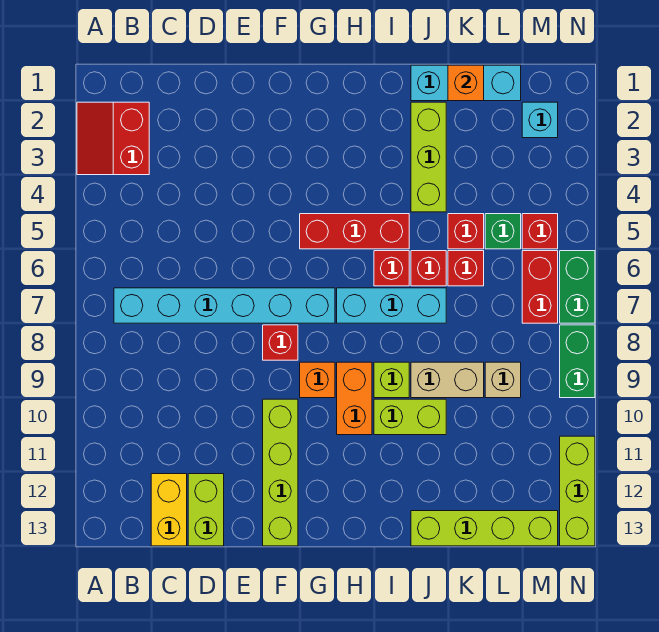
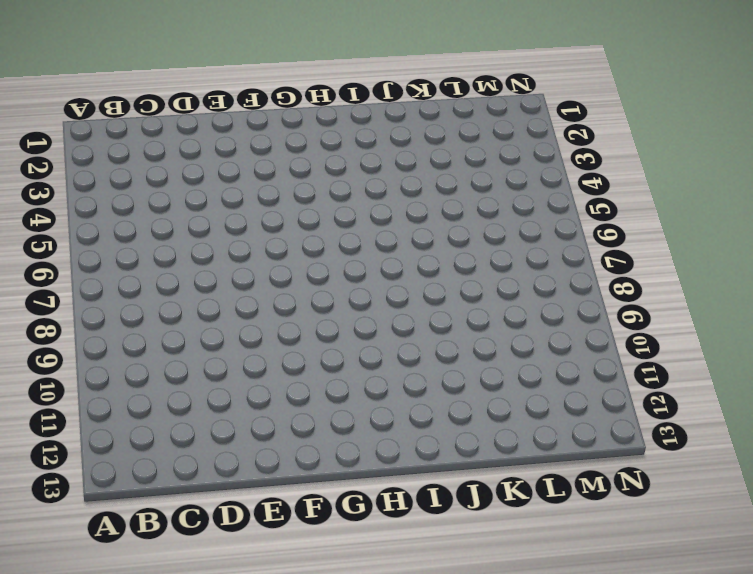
none -> red slope A2:B3 level 1 top B
none -> cyan brick B7:G7 level 1
none -> yellow brick C12:C13 level 1

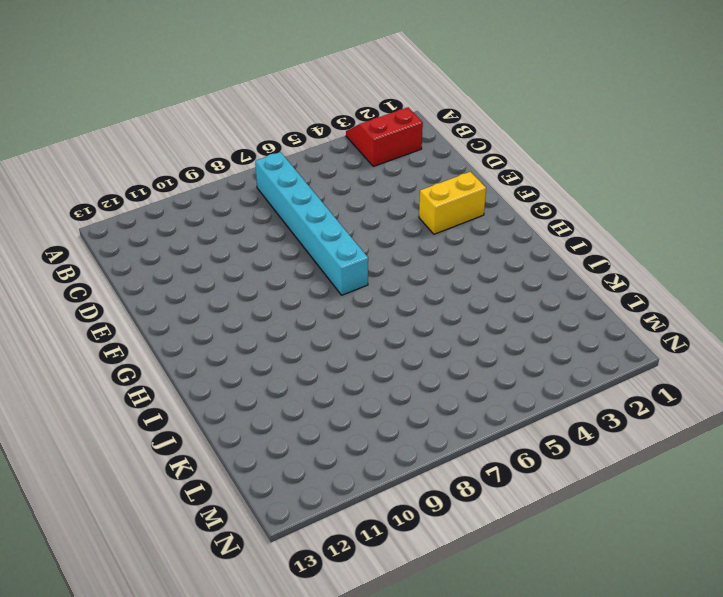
yellow brick F2:F3 level 1 -> yellow brick C12:C13 level 1
none -> lime brick D12:D13 level 1
none -> red brick F8 level 1
none -> lime brick F10:F13 level 1

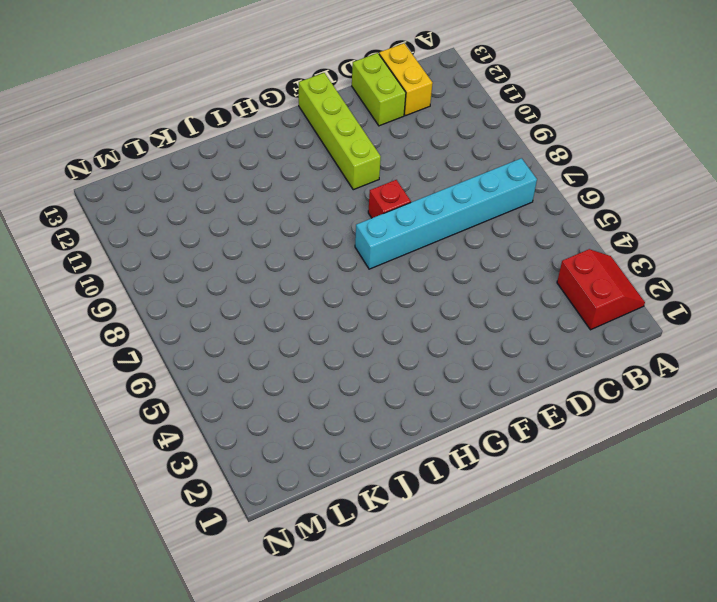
none -> red brick G5:I5 level 1
none -> orange brick G9 level 1
none -> cyan brick H7:J7 level 1

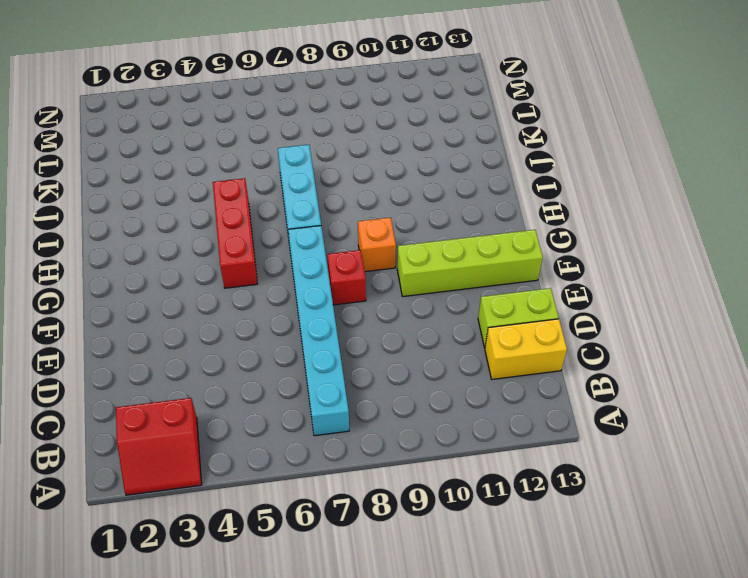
none -> orange brick H9:H10 level 1
none -> red brick I6 level 1
none -> lime brick I9 level 1

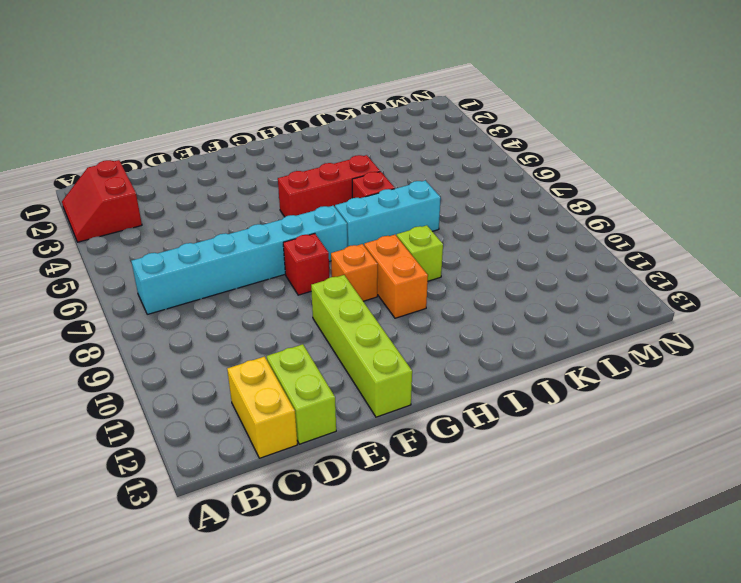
none -> lime brick I10:J10 level 1
none -> cyan brick J1:L1 level 1
none -> lime brick J2:J4 level 1

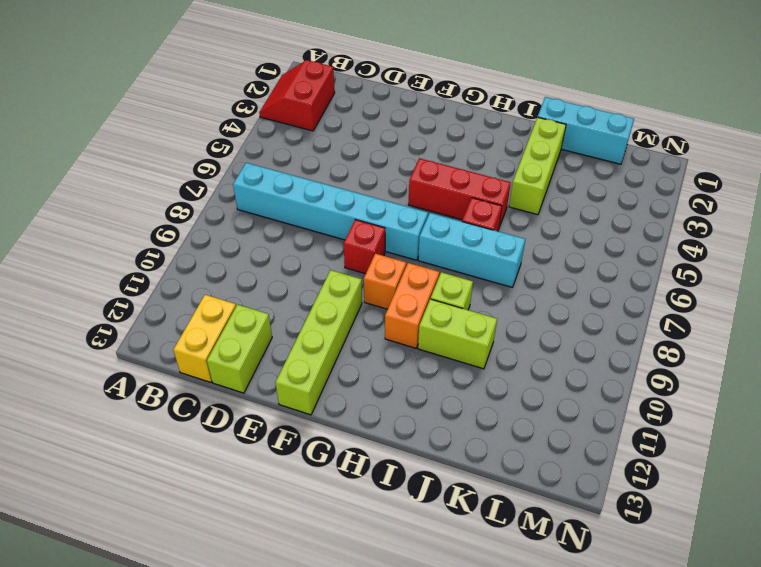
none -> red brick J6 level 1
none -> tan brick J9:K9 level 1
none -> lime brick J13:M13 level 1

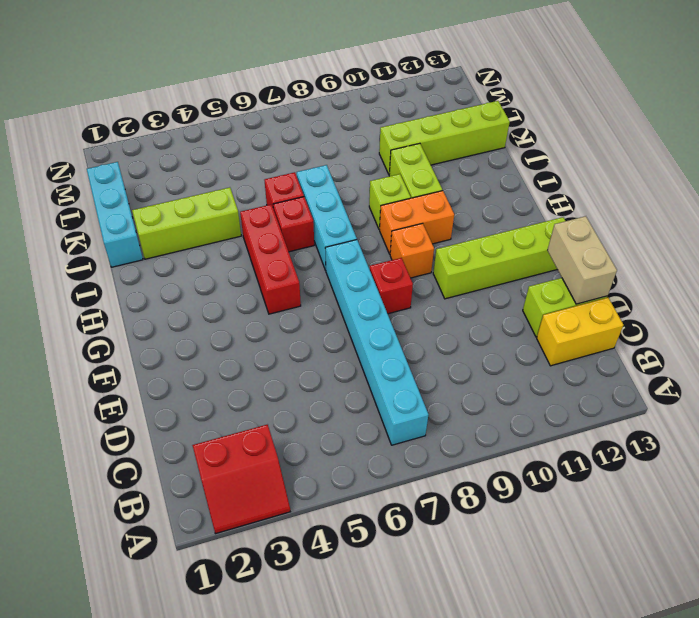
tan brick D13:E13 level 2 -> tan brick J9:K9 level 1
lime brick K10:K13 level 1 -> lime brick J13:M13 level 1
none -> red brick K5 level 1
none -> red brick K6 level 1
none -> green brick L5 level 1

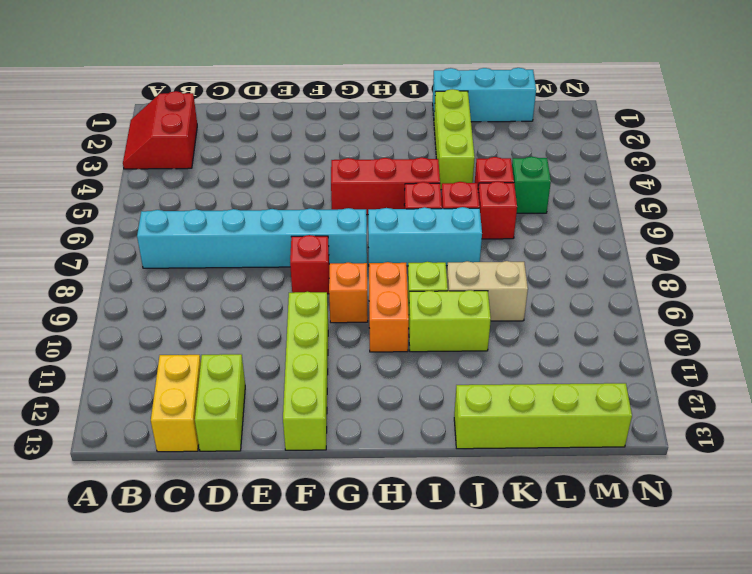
none -> tan brick L9 level 1
none -> cyan brick M2 level 1
none -> red brick M5 level 1

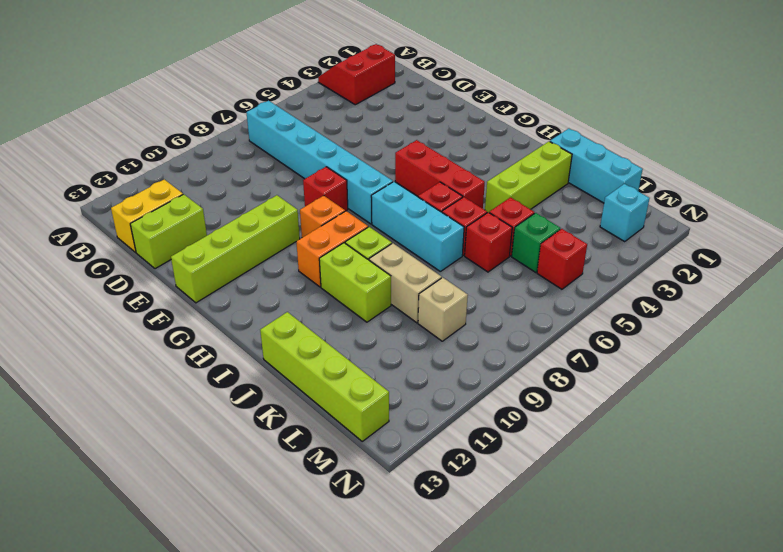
none -> red brick M6:M7 level 1
none -> green brick N6:N7 level 1
none -> green brick N8:N9 level 1

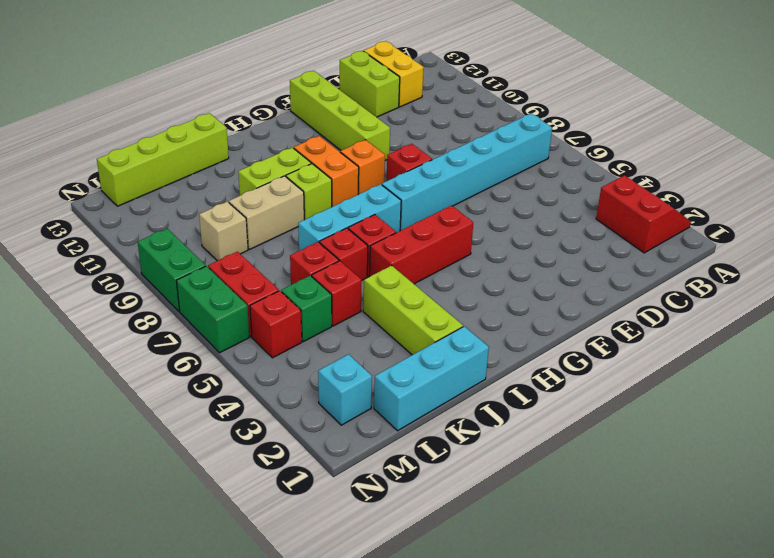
none -> lime brick N11:N13 level 1
none -> orange brick K1 level 2

